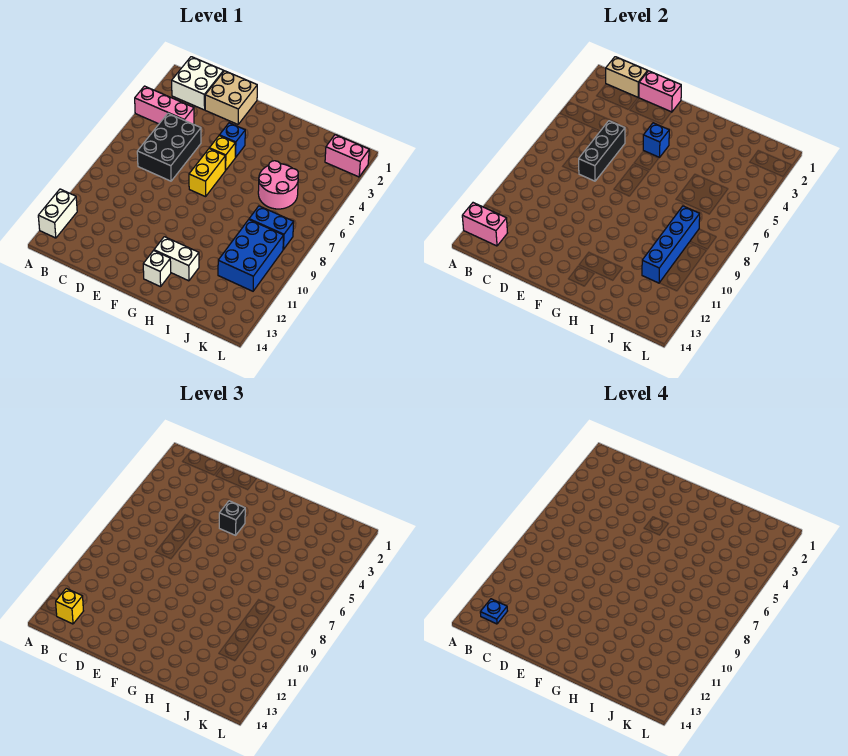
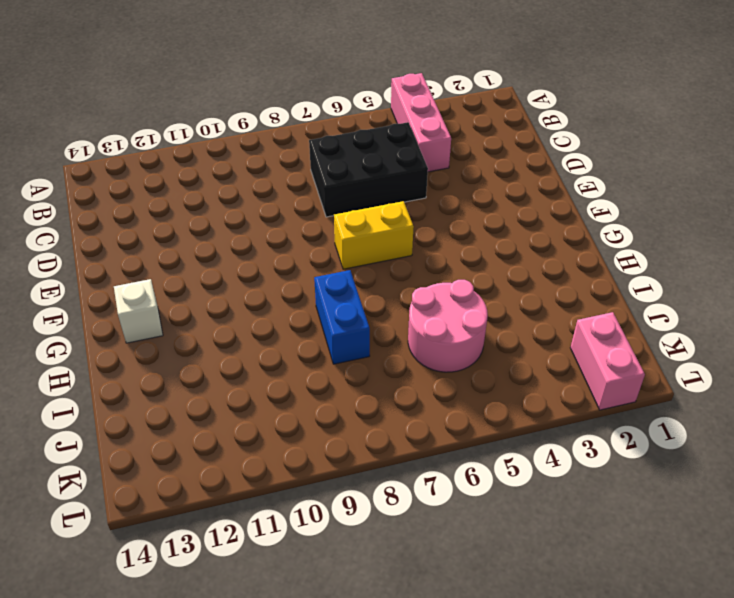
blue brick H8:I8 level 1 -> blue brick J8:K8 level 1
none -> white brick A12:A13 level 1
none -> white brick B1:C2 level 1
none -> tan brick D1:E2 level 1

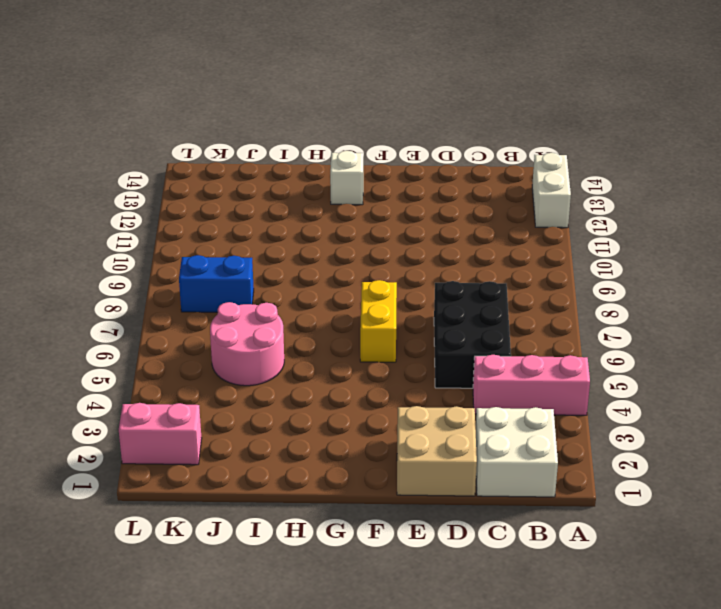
none -> blue brick F4 level 1
none -> yellow brick F5 level 1
none -> white brick G12:H12 level 1

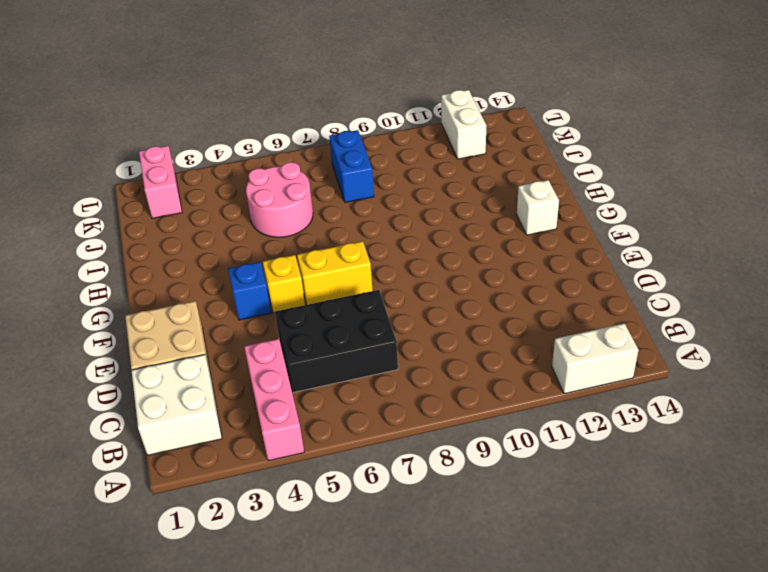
white brick K12:L12 level 1 -> white brick G12:H12 level 1
none -> blue brick J9:K11 level 1
none -> pink brick A13:B13 level 2
none -> tan brick B1:C1 level 2

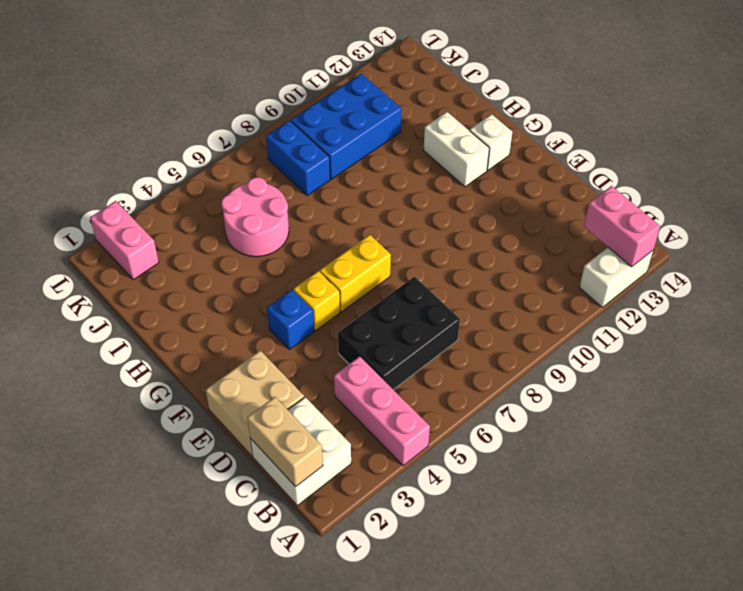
none -> pink brick D1:E1 level 2
none -> black brick D5:D7 level 2
none -> blue brick F4 level 2

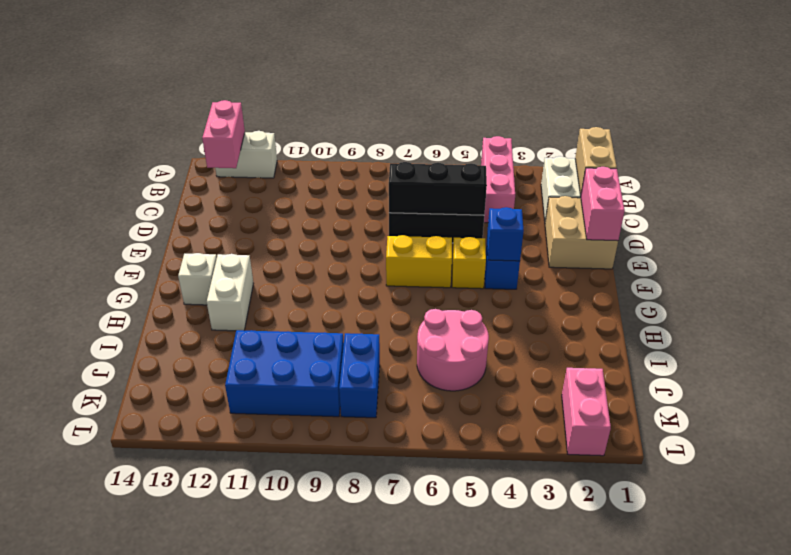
none -> blue brick J8:J11 level 2
none -> yellow brick B13 level 3
none -> black brick F4 level 3

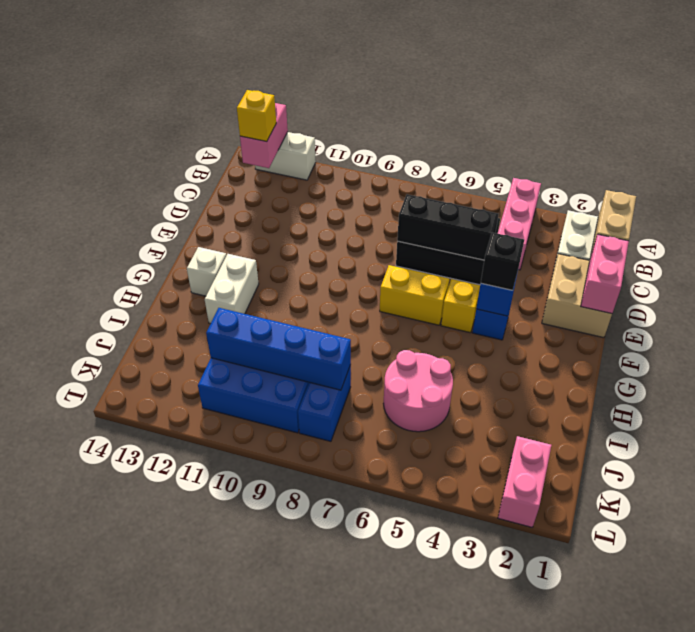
none -> blue plate B13 level 4

